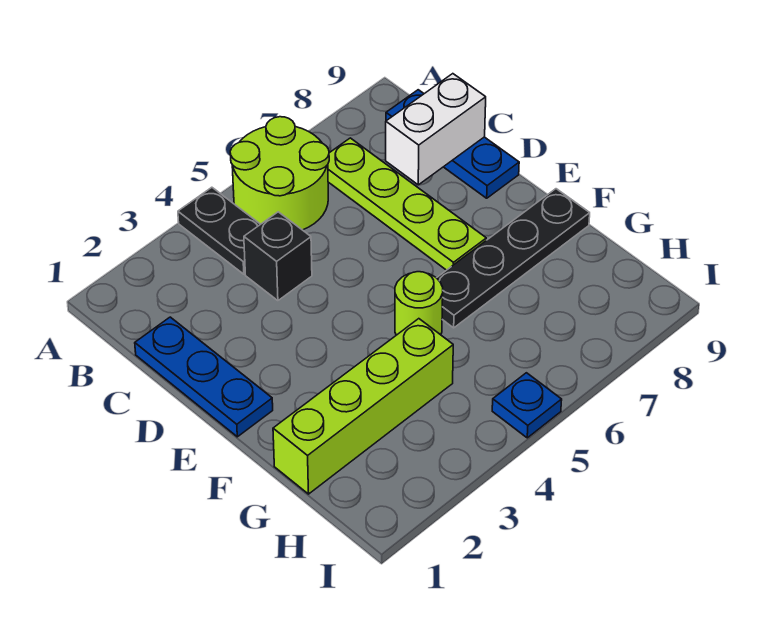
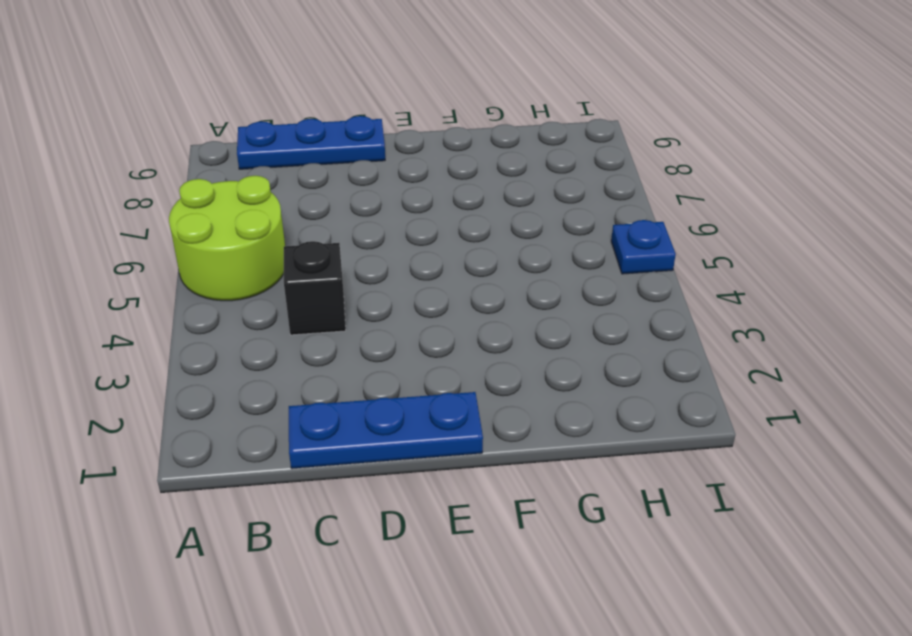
none -> black plate A4:B4 level 1
none -> lime plate B7:E7 level 1

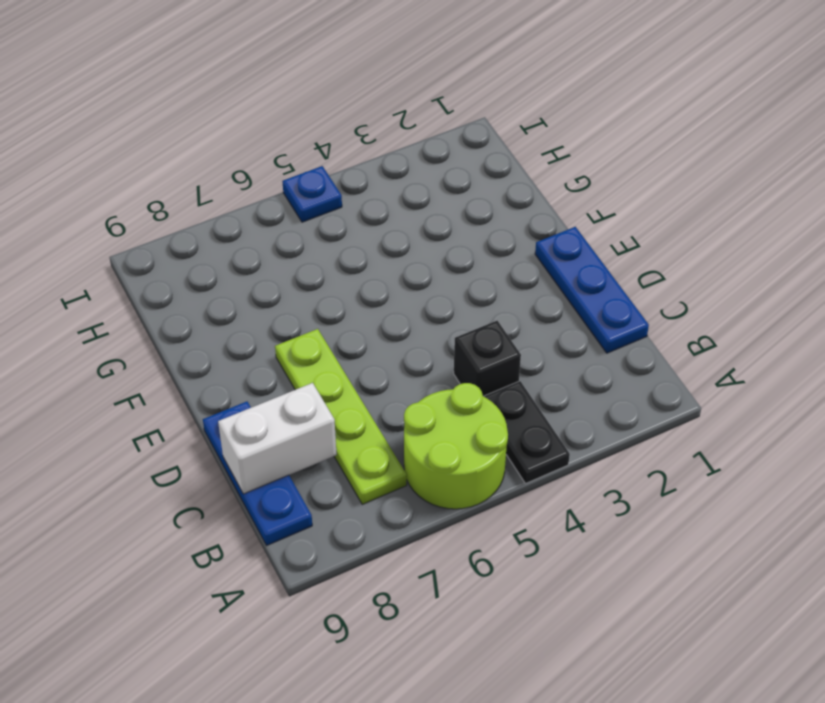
none -> lime round brick F5 level 1
none -> black plate F6:F9 level 1

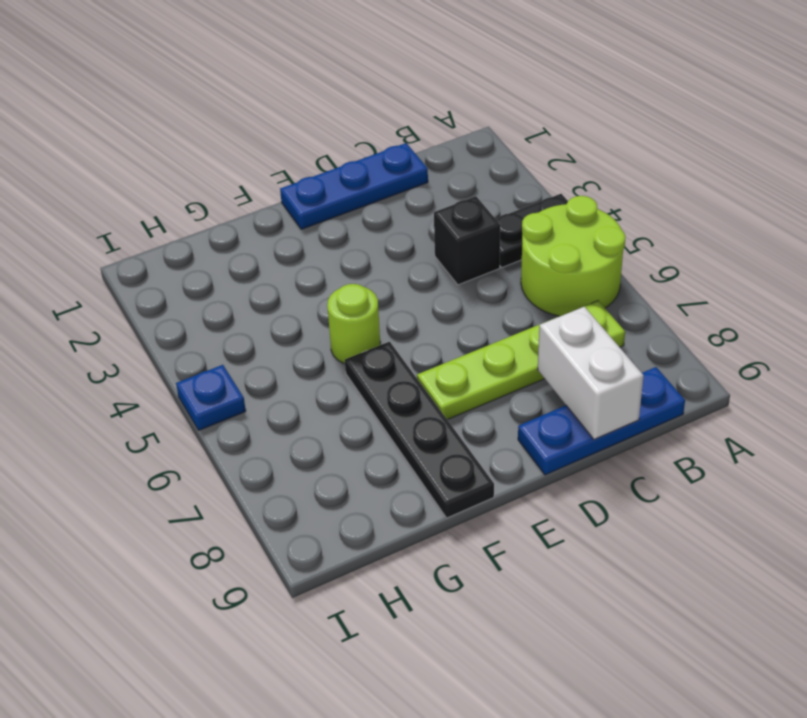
none -> lime brick G1:G4 level 1

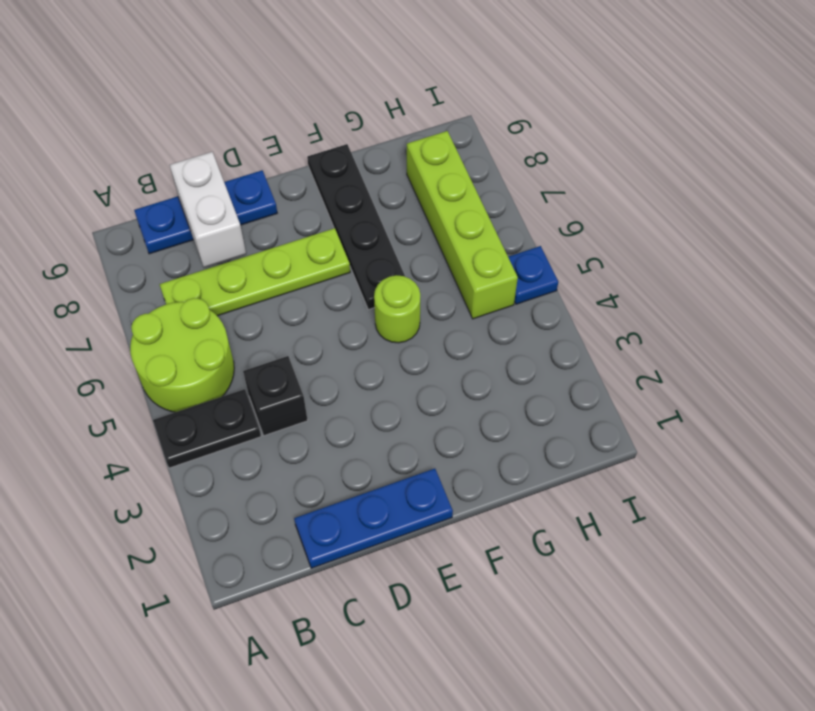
lime brick H5:H8 level 1 -> lime brick G1:G4 level 1

